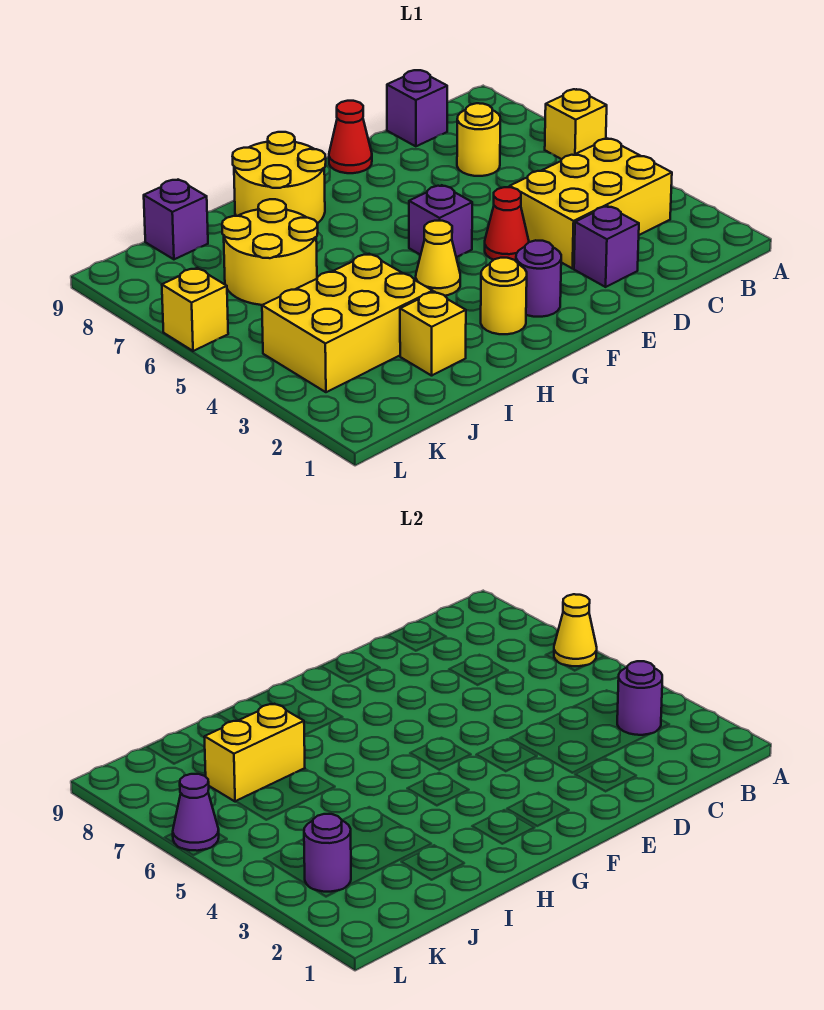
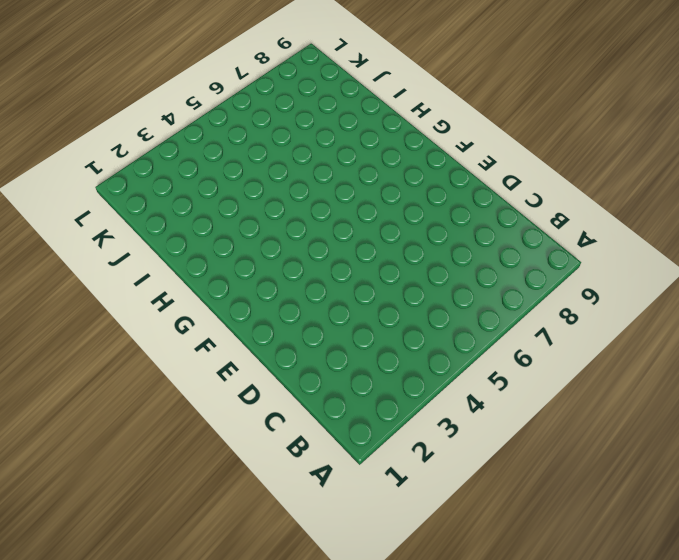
none -> yellow brick A6 level 1
none -> yellow brick B3:D4 level 1
none -> yellow round brick C7 level 1

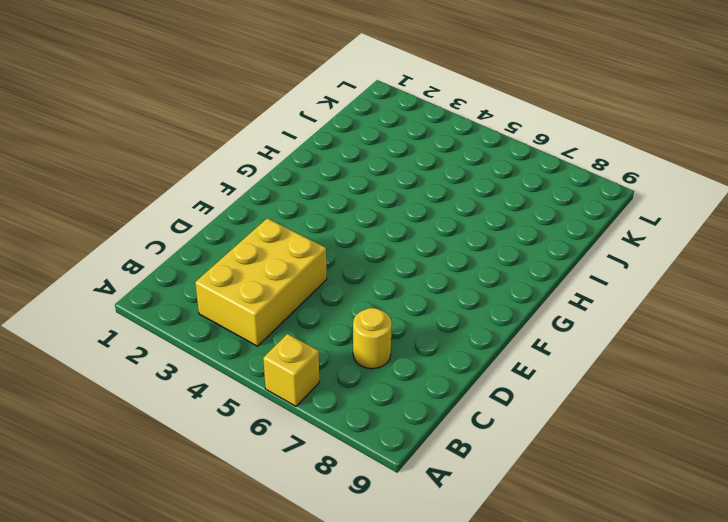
none -> purple brick C9 level 1
none -> purple brick D2 level 1
none -> red cone E4 level 1

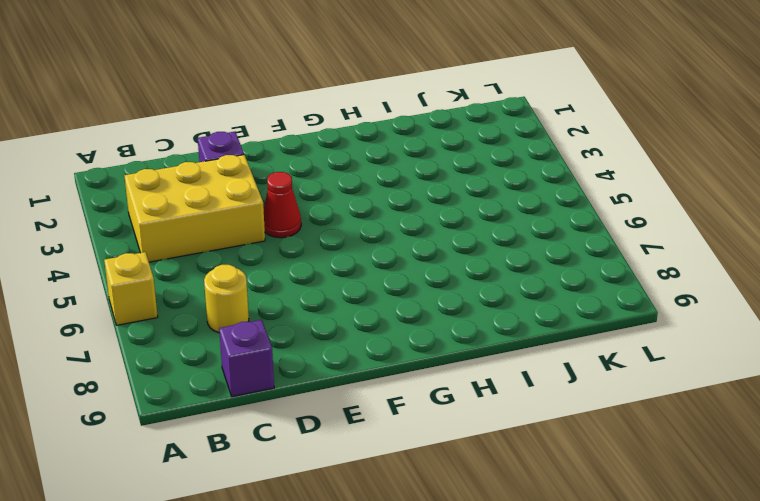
none -> red cone E9 level 1
none -> purple round brick F2 level 1
none -> purple brick F5 level 1

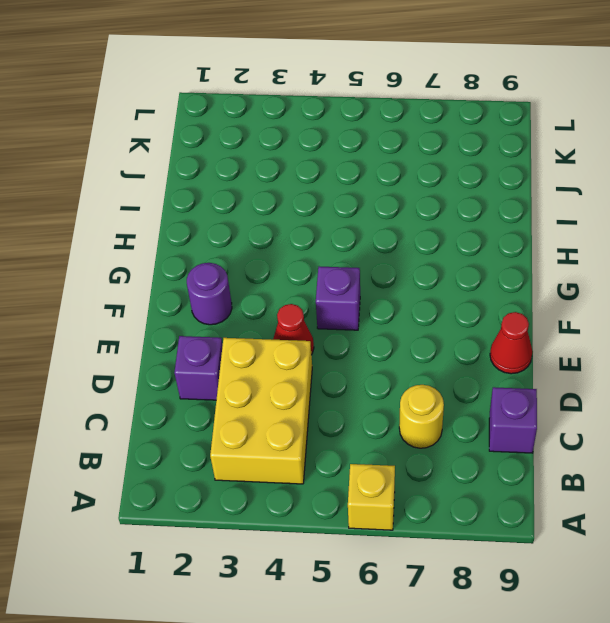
none -> yellow round brick G2 level 1
none -> yellow cone G4 level 1
none -> yellow round brick G8:H9 level 1

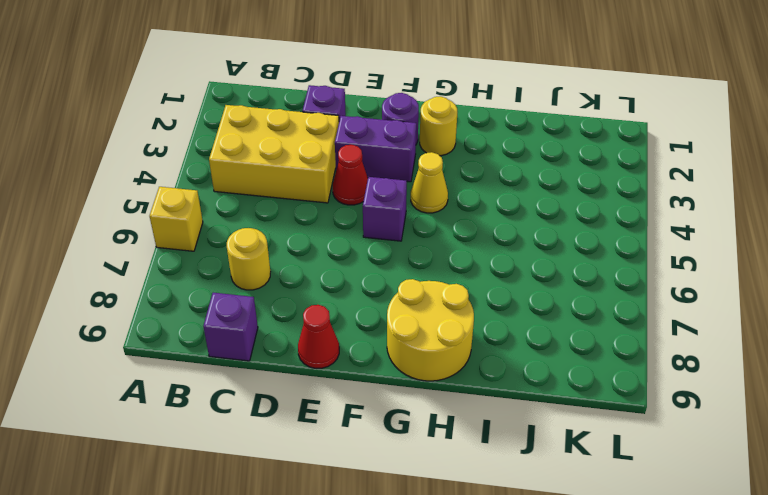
purple brick E3:F3 level 1 -> none
none -> yellow brick I2 level 1
none -> yellow brick I3:K4 level 1
none -> yellow round brick I6:J7 level 1

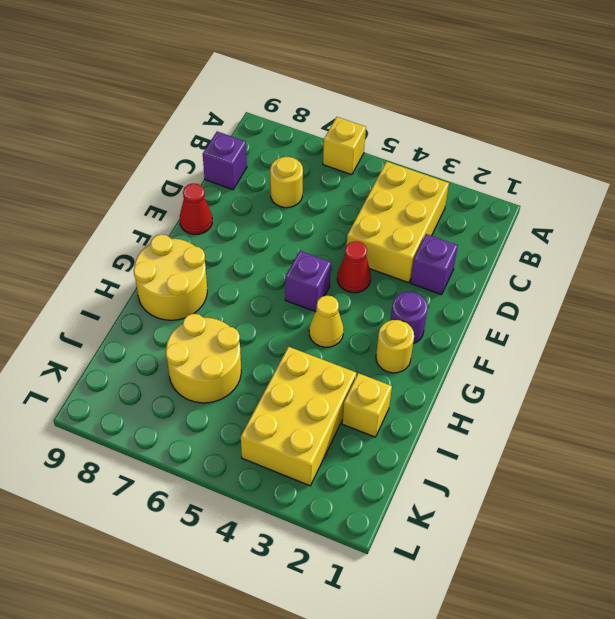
none -> purple brick J9 level 1
none -> yellow brick L6 level 1
none -> yellow cone A6 level 2

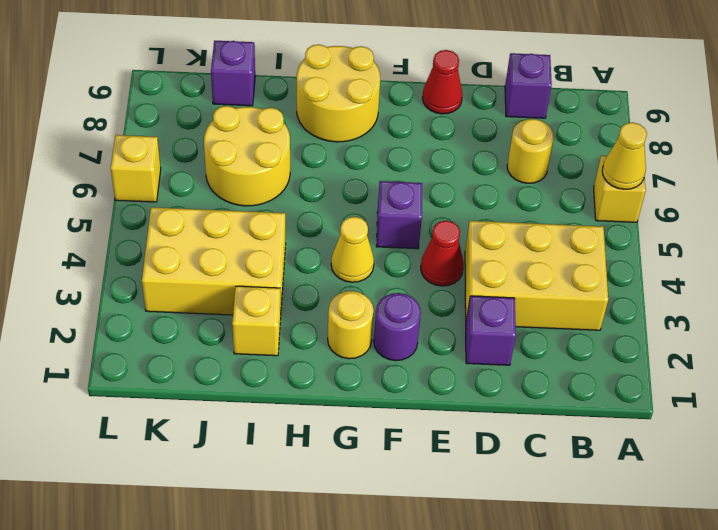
none -> purple round brick B3 level 2
none -> yellow brick I7:J7 level 2
none -> purple round brick K3 level 2

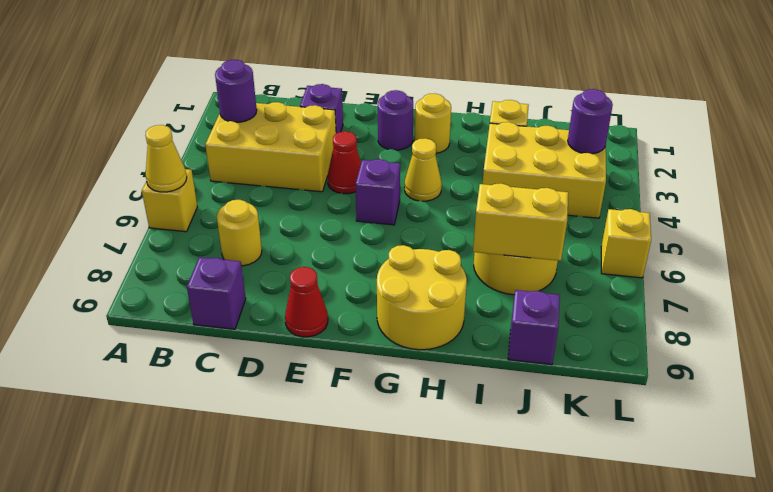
none -> purple cone L6 level 2

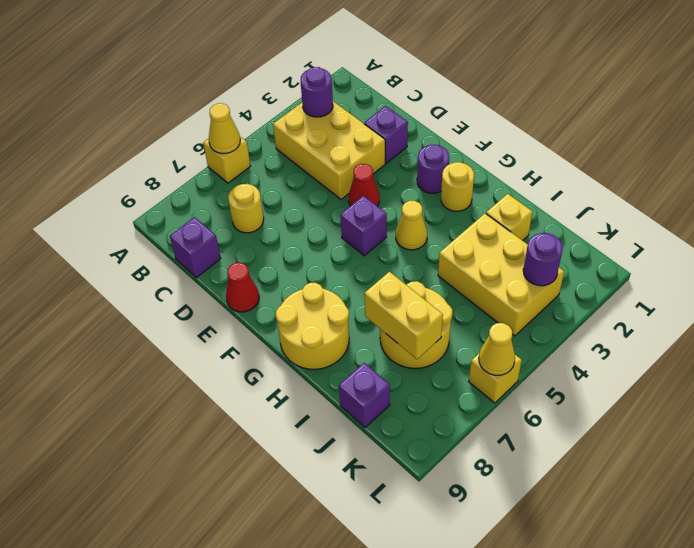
yellow cone L6 level 2 -> purple cone L6 level 2

